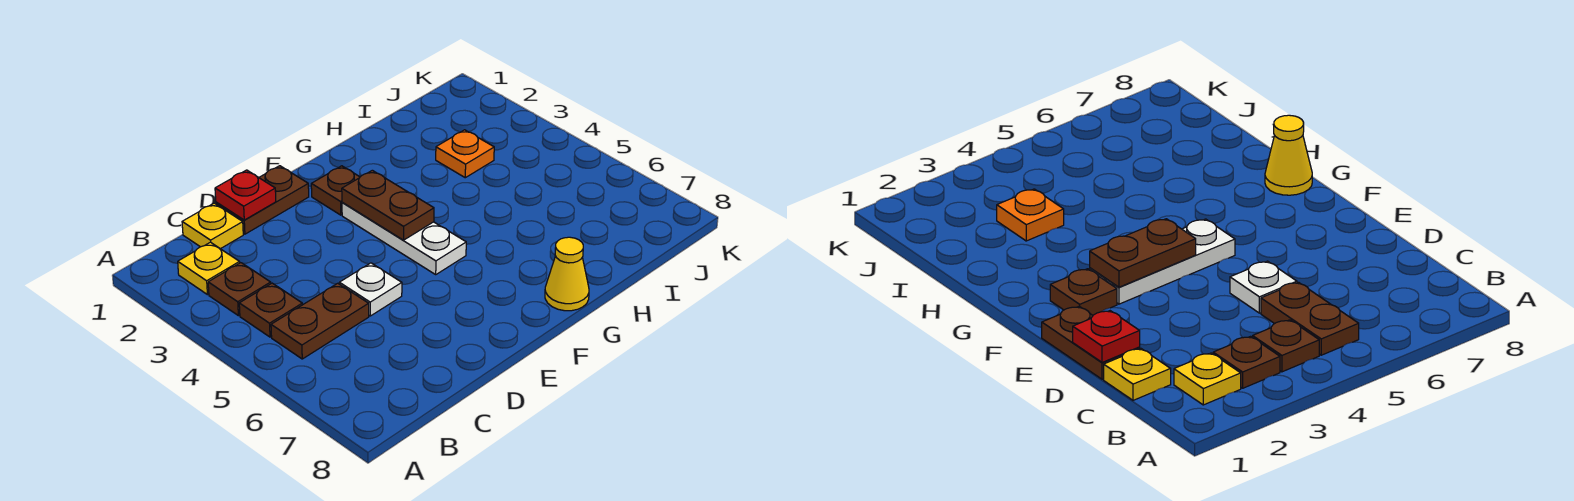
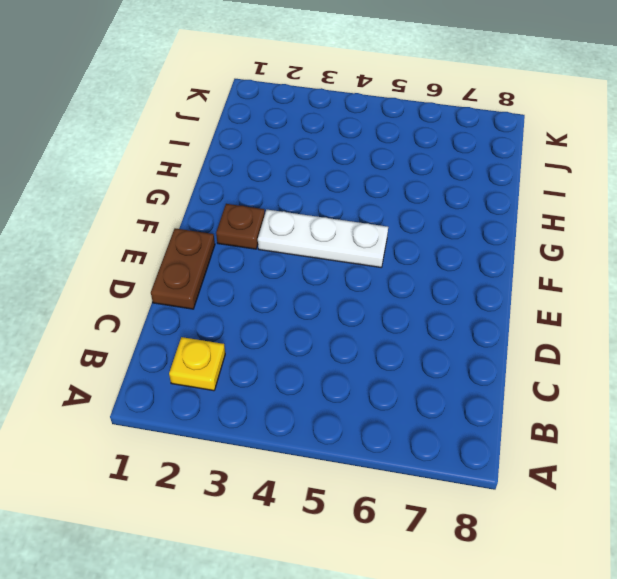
none -> brown plate B3 level 1
none -> brown plate B4 level 1
none -> brown plate B5:C5 level 1

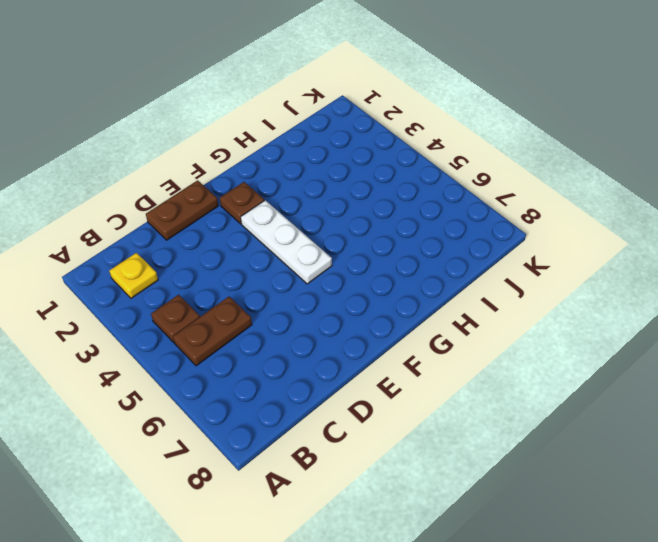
none -> brown plate B3 level 1
none -> yellow plate C1 level 1
none -> white plate D5 level 1

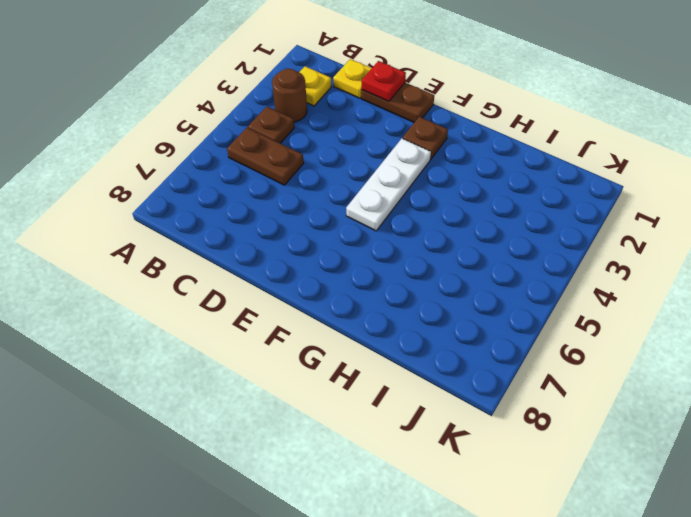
brown round brick B3 level 1 -> brown plate B3 level 1
none -> white plate D5 level 1
none -> yellow cone G8 level 1
none -> orange plate I3 level 1

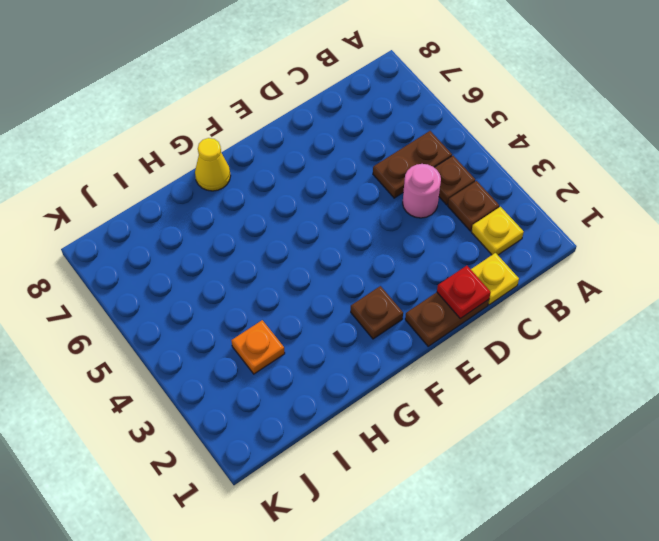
pink round brick C4 level 1 -> none
none -> white plate D5 level 1
none -> white plate F3:F5 level 1
none -> brown plate F3:F4 level 2

